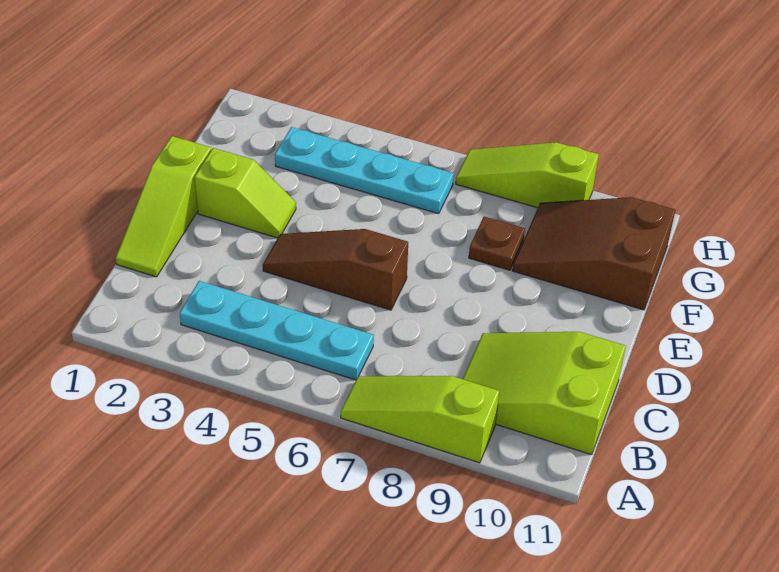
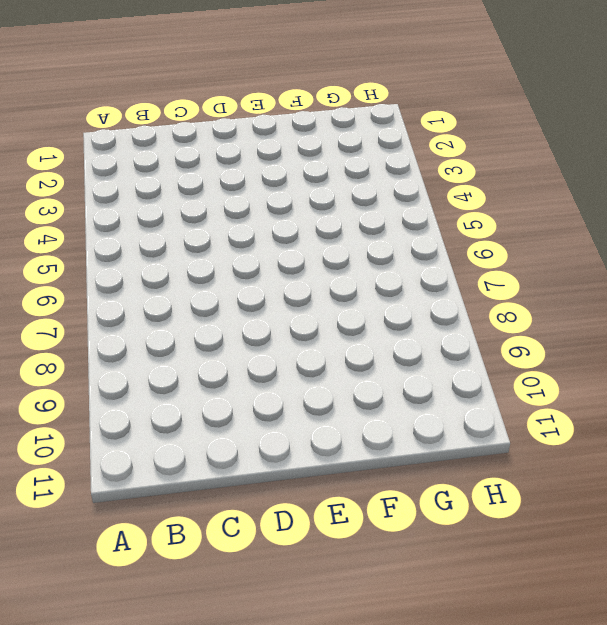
none -> lime slope A7:A9 level 1 top 9
none -> cyan plate B3:B6 level 1

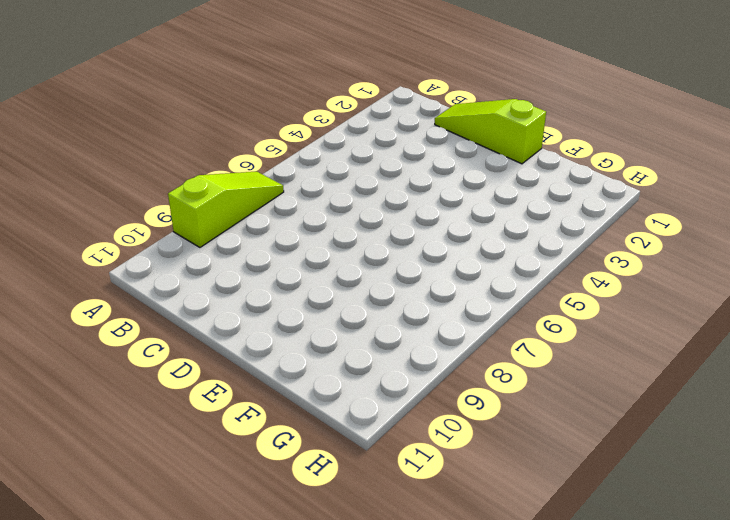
none -> cyan plate B3:B6 level 1
none -> lime slope B9:C11 level 1 top 11

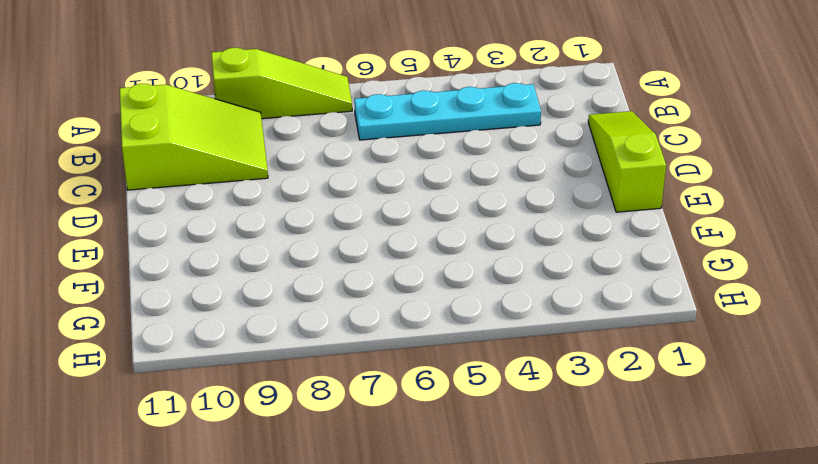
none -> brown slope D4:D6 level 1 top 6
none -> lime slope E2:E3 level 1 top 2

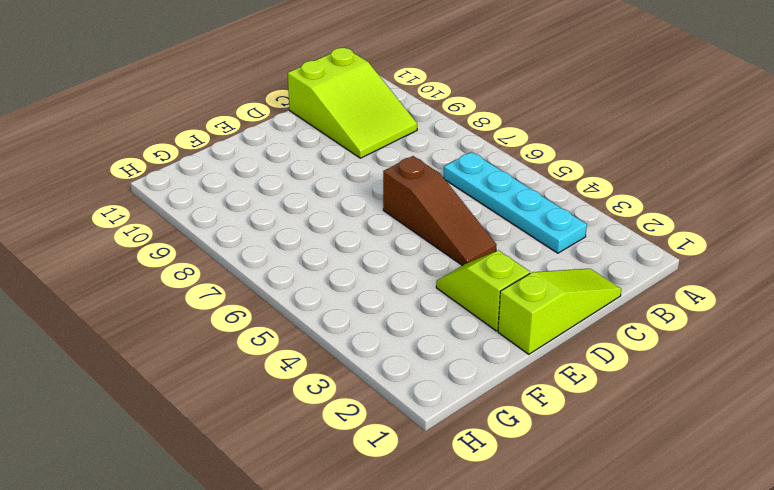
none -> lime slope A7:A9 level 1 top 9
none -> brown plate F8 level 1

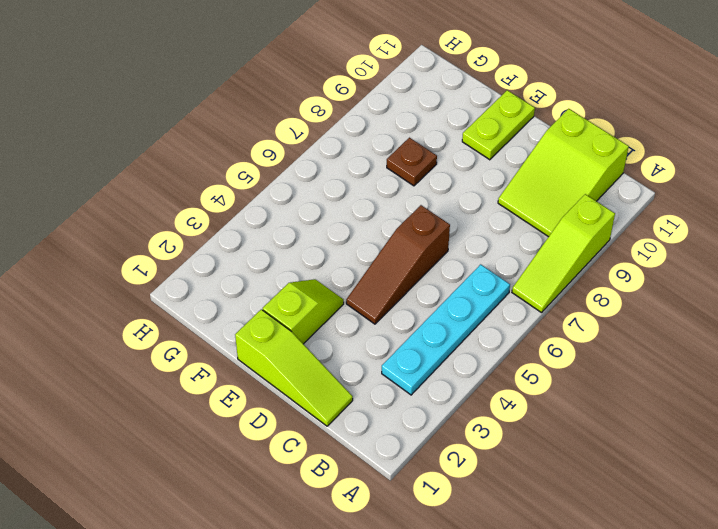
lime plate E10:E11 level 1 -> none
none -> brown slope F9:G11 level 1 top 11
none -> cyan plate G3:G6 level 1

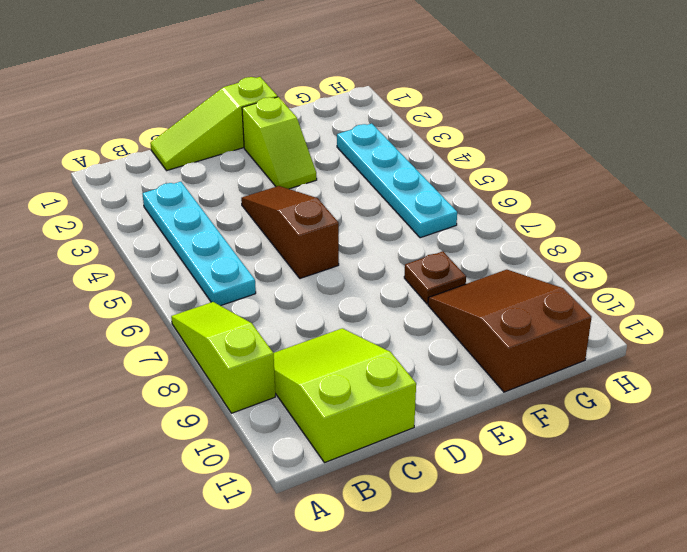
none -> lime slope H7:H9 level 1 top 9

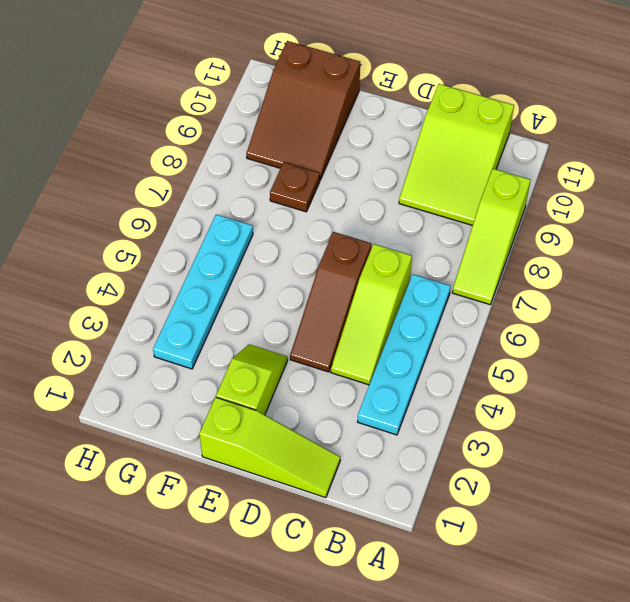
lime slope C4:C6 level 1 top 6 -> lime slope H7:H9 level 1 top 9

